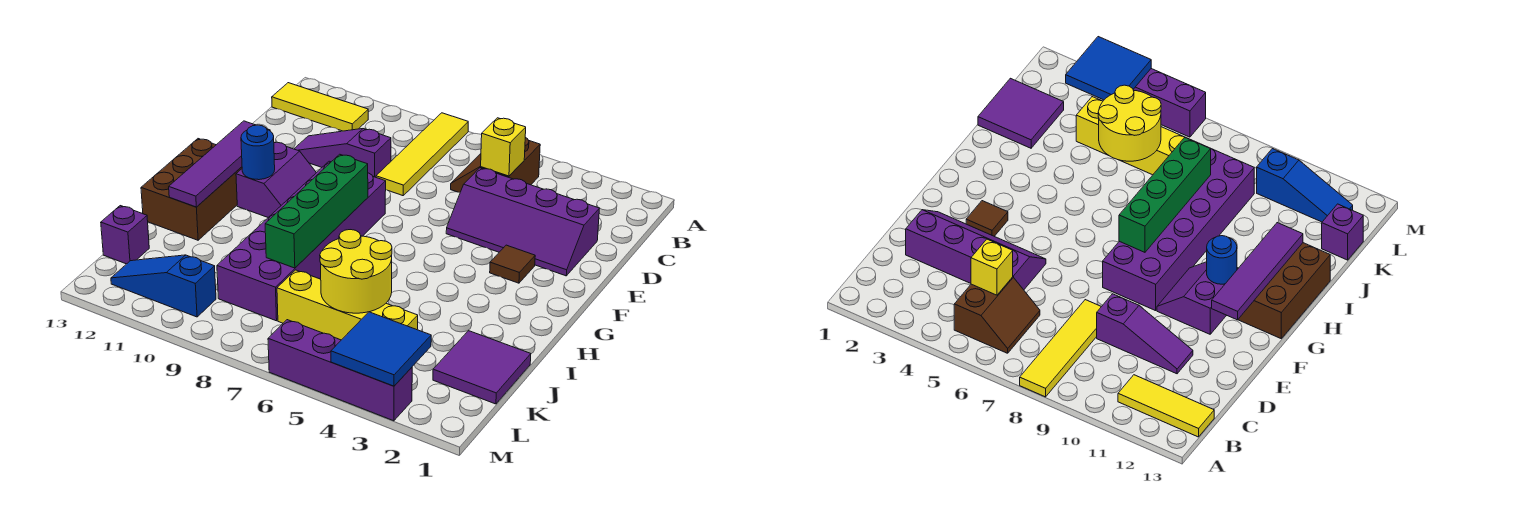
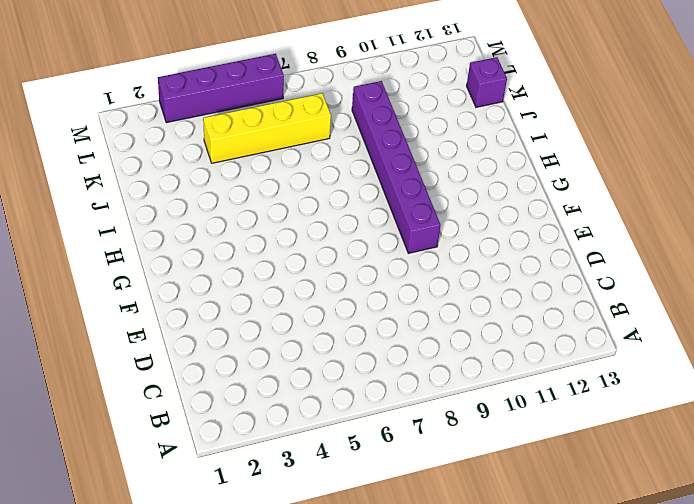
purple brick F9:K9 level 1 -> purple brick F8:K9 level 1
none -> yellow tile A8:D8 level 1
none -> brown slope B5:C6 level 1 top 5
none -> yellow tile B11:B13 level 1

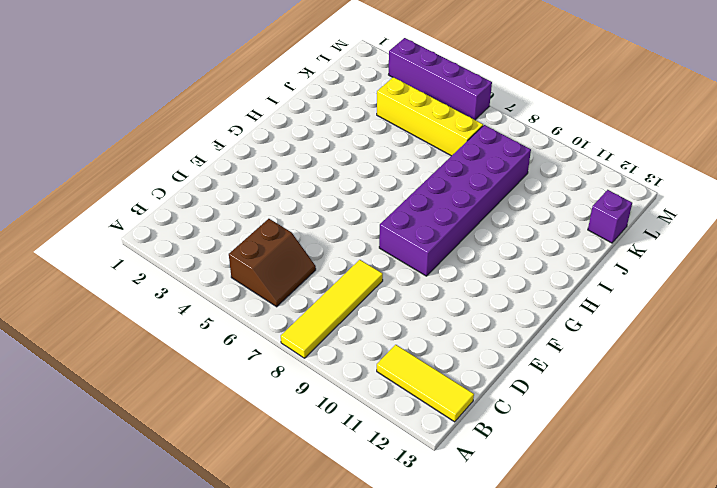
none -> purple slope D2:E5 level 1 top D
none -> purple slope D9:D11 level 1 top 9
none -> brown tile F3 level 1

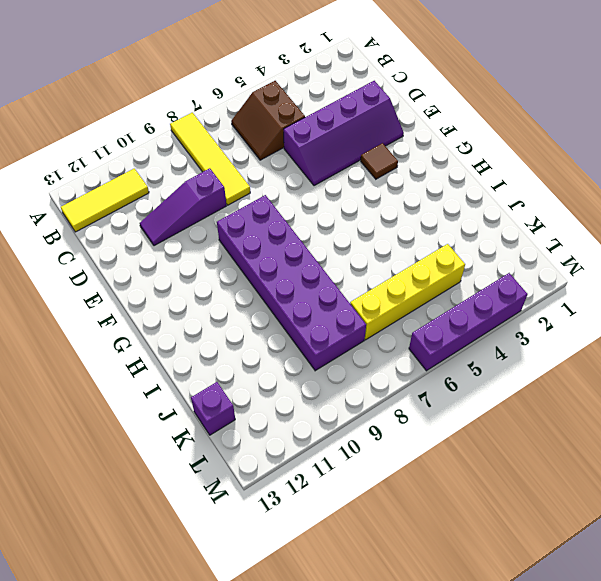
none -> purple slope F10:G11 level 1 top 11
none -> brown brick G12:I13 level 1
none -> purple tile J1:K2 level 1

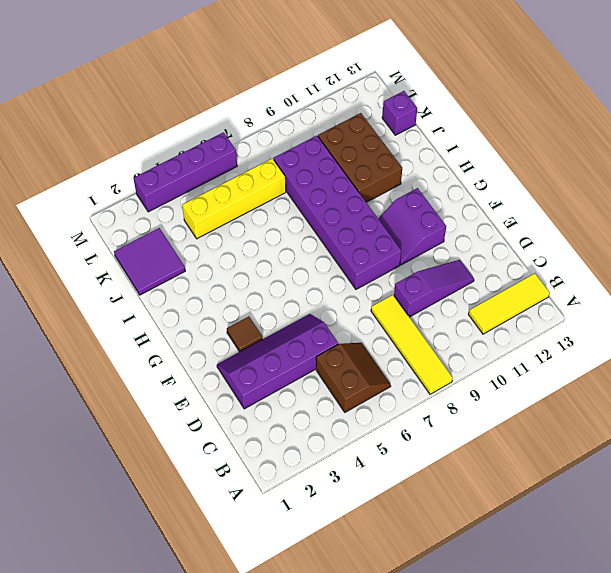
brown brick I10:K11 level 1 -> brown brick G12:I13 level 1
none -> blue slope L10:L12 level 1 top 10
none -> yellow brick C5 level 2
none -> purple tile F12:I12 level 2

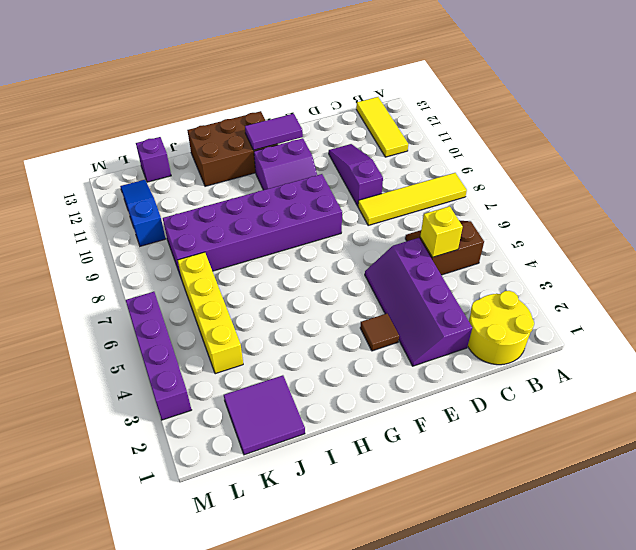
yellow round brick B1:C2 level 1 -> yellow round brick J5:K6 level 2
purple tile F12:G12 level 2 -> purple tile F12:I12 level 2
none -> green brick G8:J8 level 2
none -> blue round brick G11 level 2
none -> blue tile L3:M4 level 2

